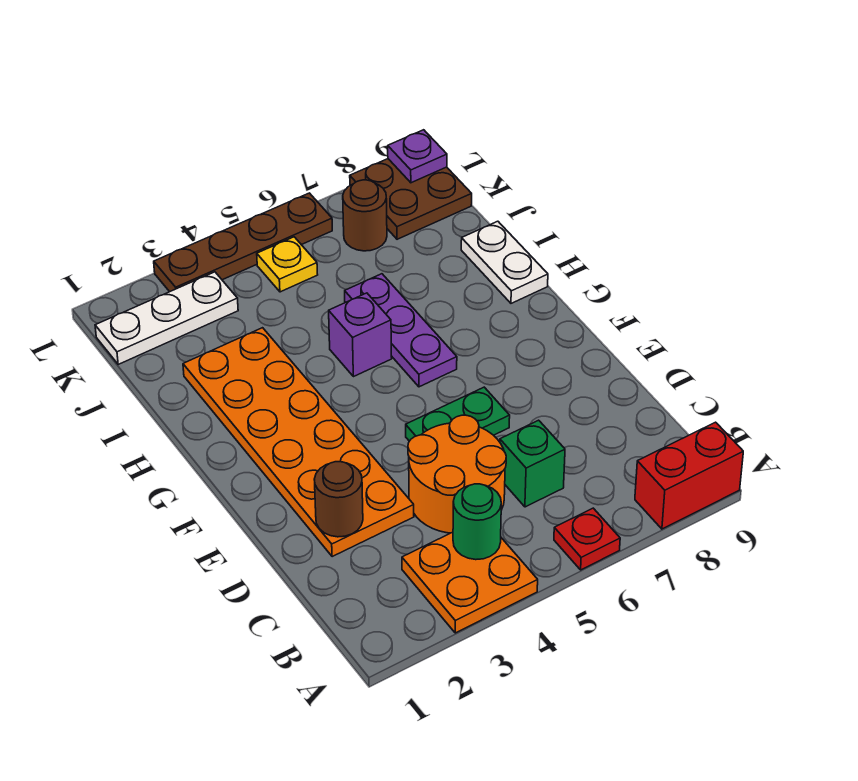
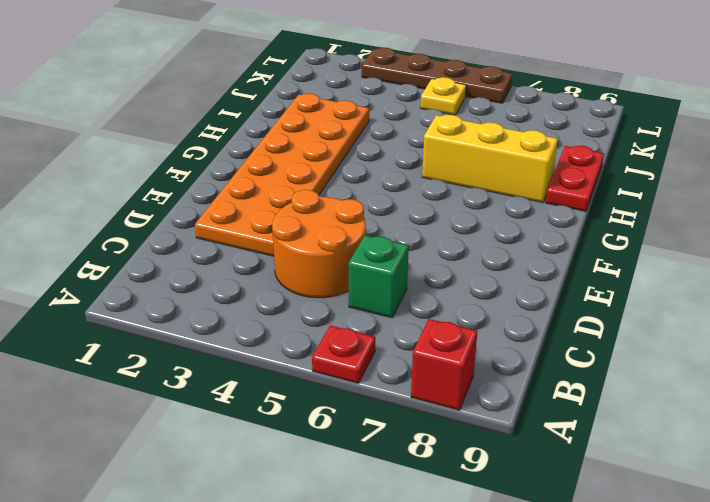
red brick A8 level 1 -> red brick A8:A9 level 1
yellow brick H6:H8 level 1 -> purple plate G6:I6 level 1
red plate H9:I9 level 1 -> white plate H9:I9 level 1
none -> orange plate A3:B4 level 1
none -> green plate E5:E6 level 1
none -> purple brick H5 level 1

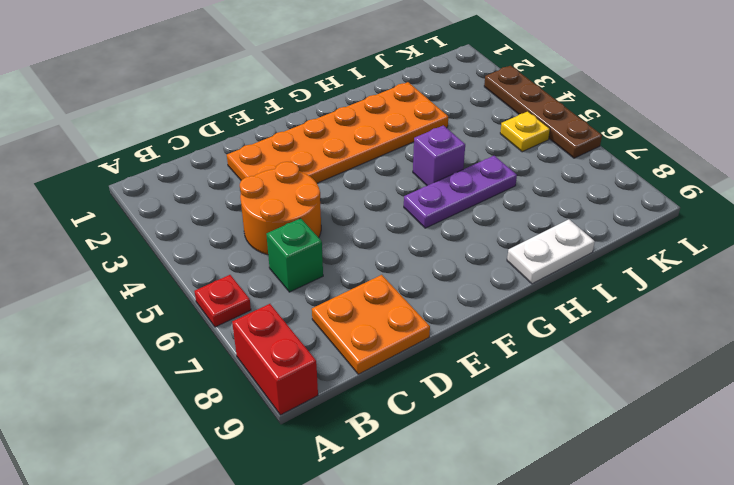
orange plate C8:D9 level 1 -> orange plate A3:B4 level 1
none -> green plate E5:E6 level 1
none -> white plate K1:K3 level 1
none -> brown round brick K7 level 1

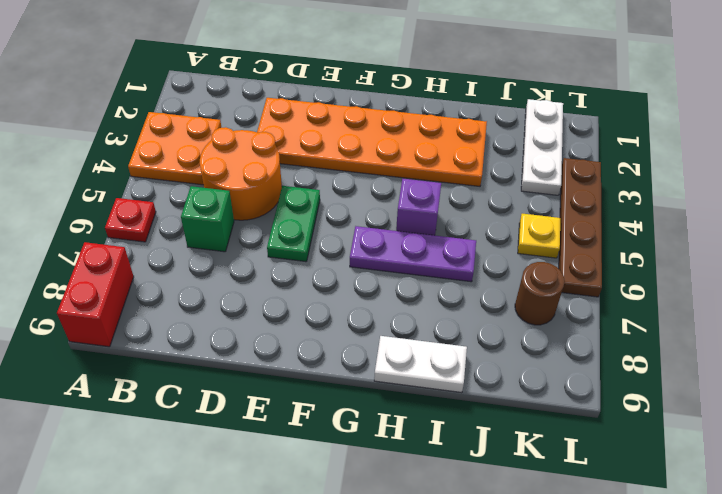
none -> brown plate K8:L9 level 1
none -> green round brick B4 level 2
none -> brown round brick D2 level 2

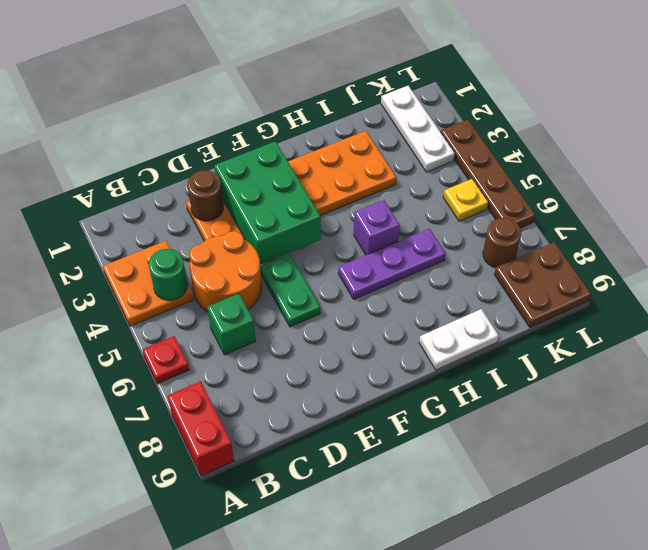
green brick E2:F4 level 2 -> none
none -> purple plate L9 level 2

